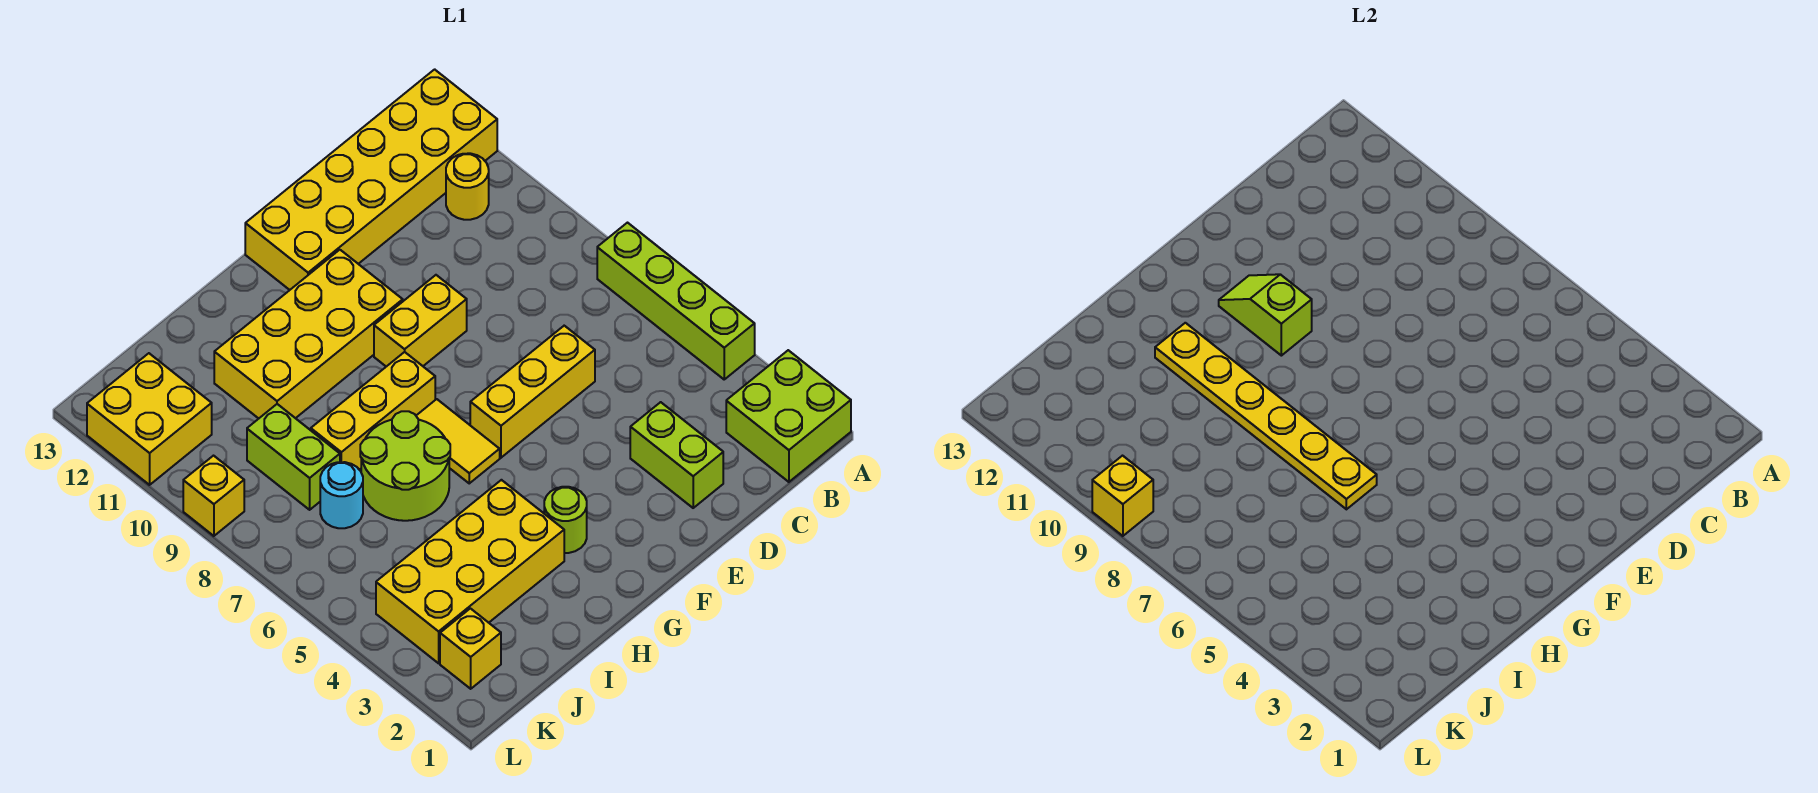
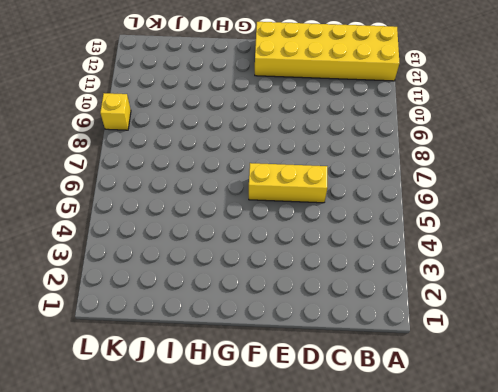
none -> lime brick A1:B2 level 1
none -> lime brick A4:A7 level 1
none -> yellow round brick B11 level 1

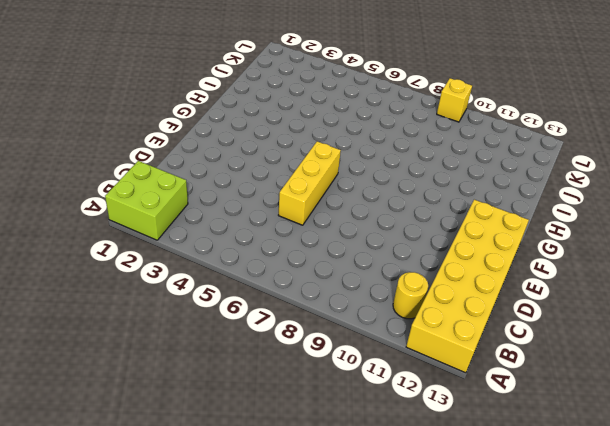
none -> lime brick A4:A7 level 1
none -> lime brick D2:D3 level 1
none -> yellow brick E9:F9 level 1

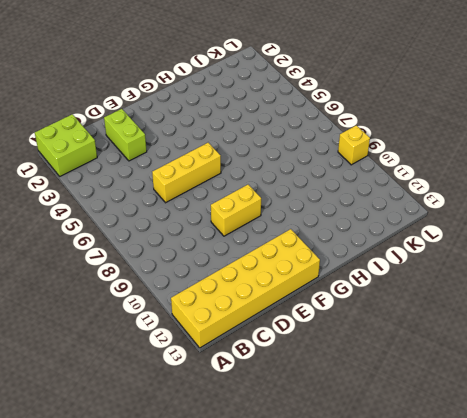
none -> lime brick A4:A7 level 1
none -> yellow round brick B11 level 1
none -> yellow brick F10:I11 level 1

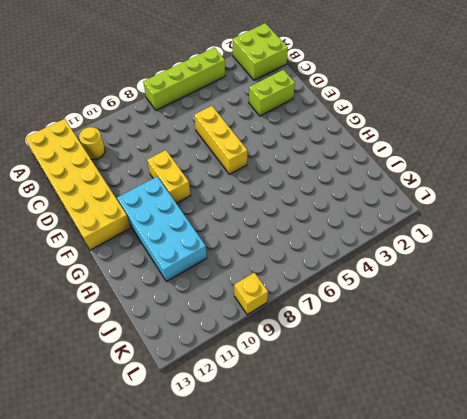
cyan brick F10:I11 level 1 -> yellow brick F10:I11 level 1
none -> lime round brick G3 level 1
none -> yellow tile G6:G7 level 1
none -> yellow brick G8:I8 level 1

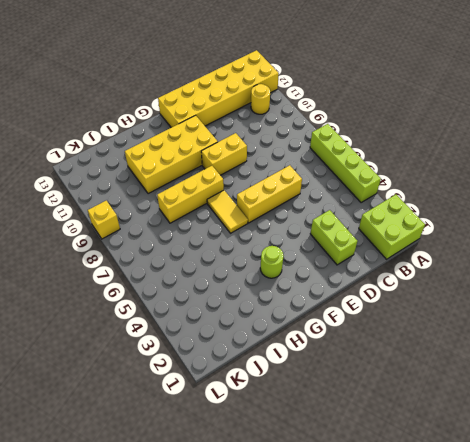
none -> yellow brick H3:K4 level 1
none -> lime round brick H6:I7 level 1
none -> cyan round brick J7 level 1

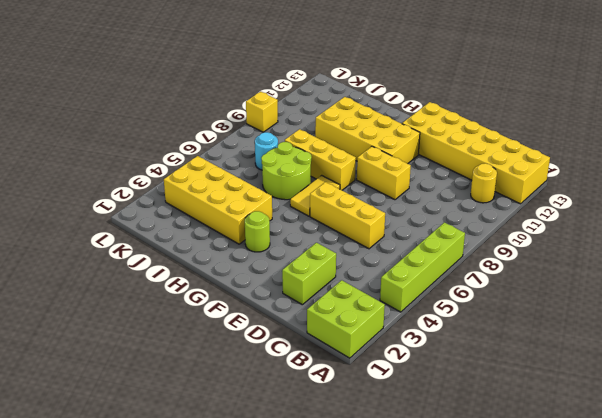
none -> lime brick J8:J9 level 1
none -> yellow brick K2 level 1
none -> yellow brick K11:L12 level 1

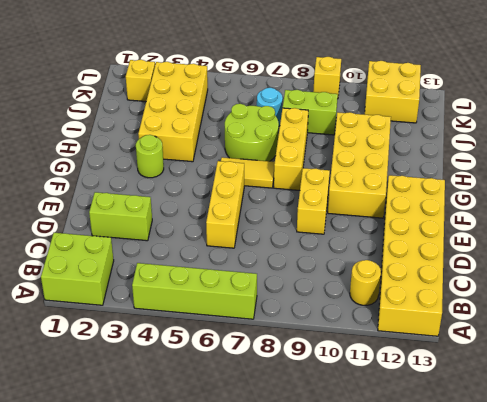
none -> lime slope F10:F11 level 2 top 10
none -> yellow plate H6:H11 level 2
none -> yellow brick L9 level 2

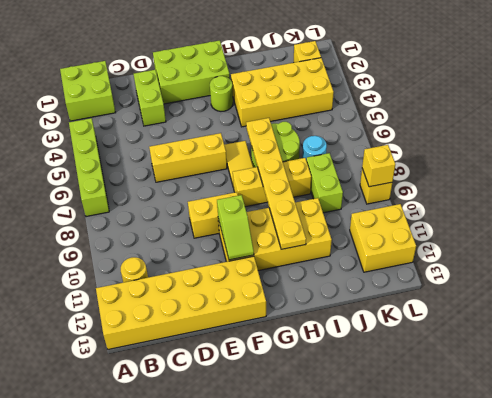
lime brick E1:G2 level 1 -> none

